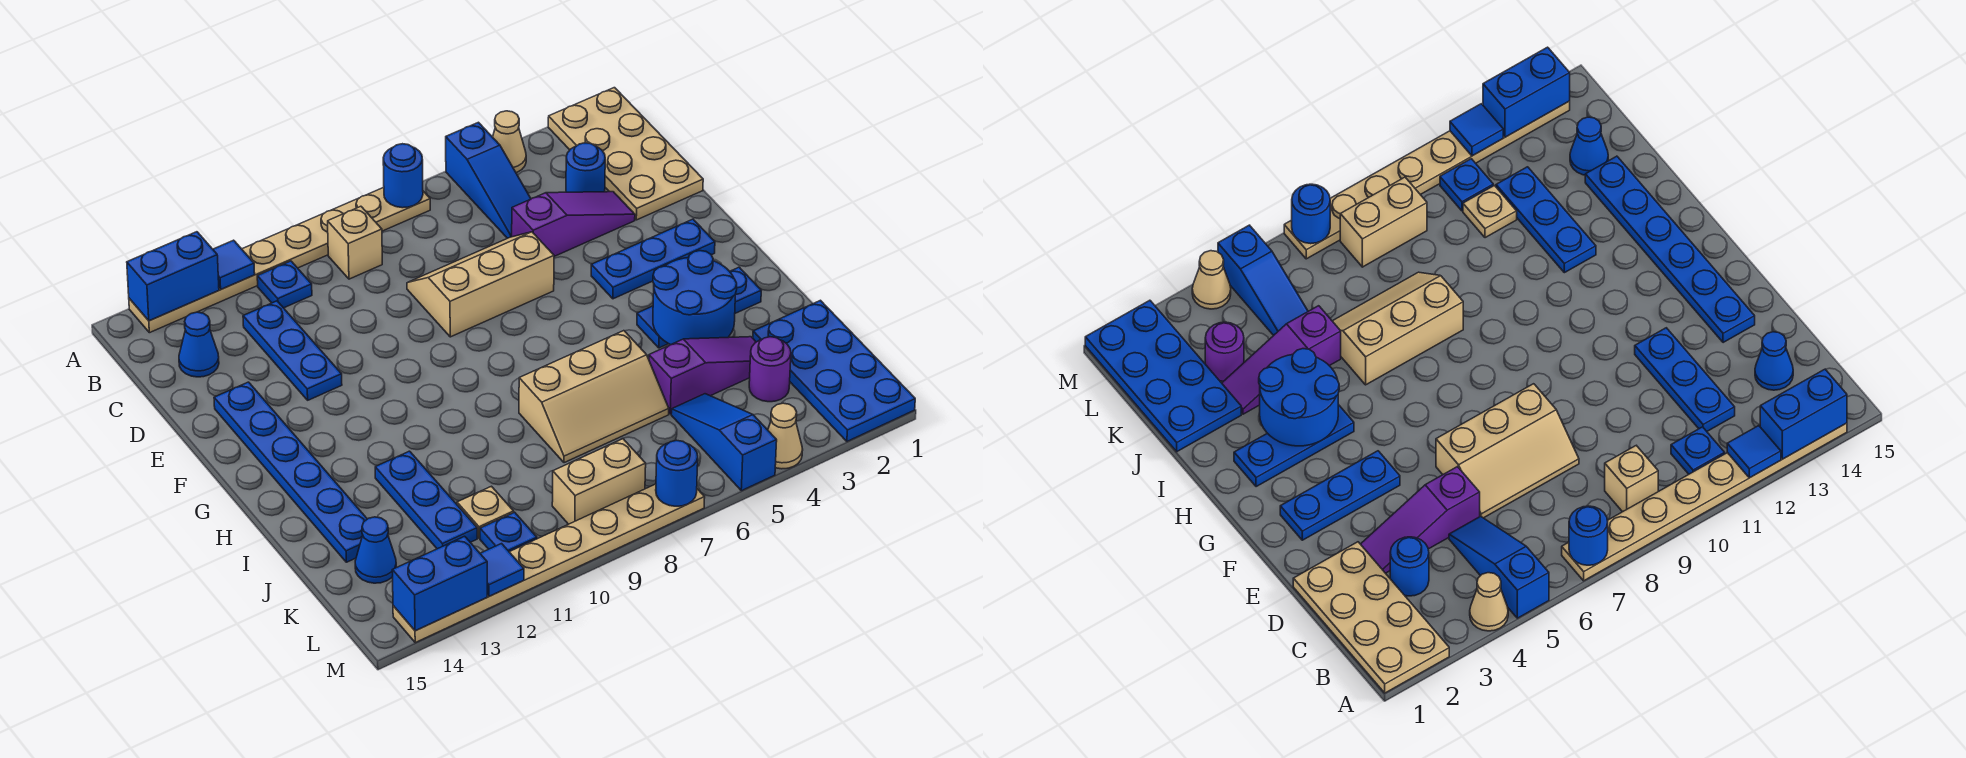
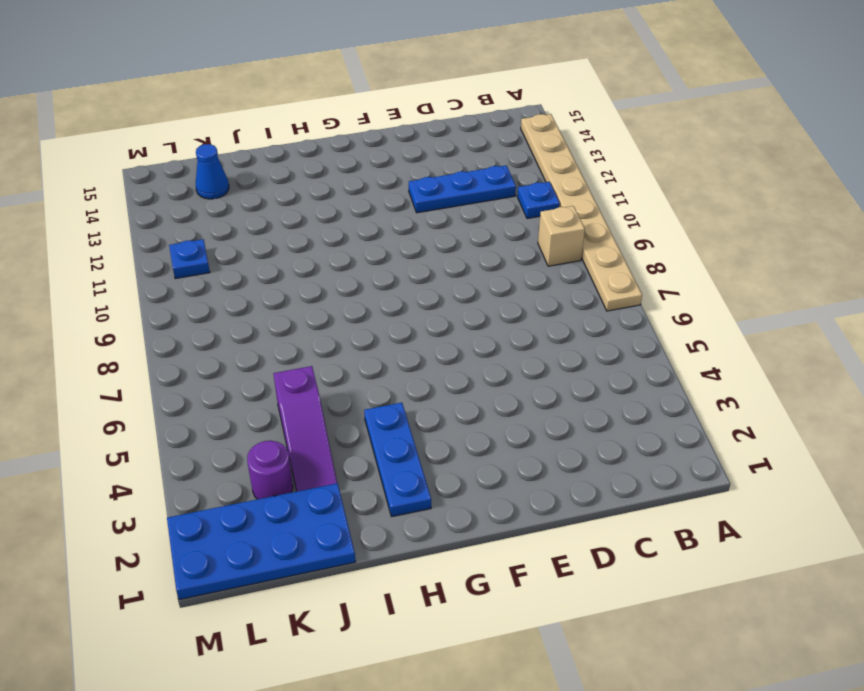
none -> tan plate A1:D2 level 1
none -> tan cone A4 level 1
none -> blue slope A5:C5 level 1 top A
none -> blue round brick C3 level 1

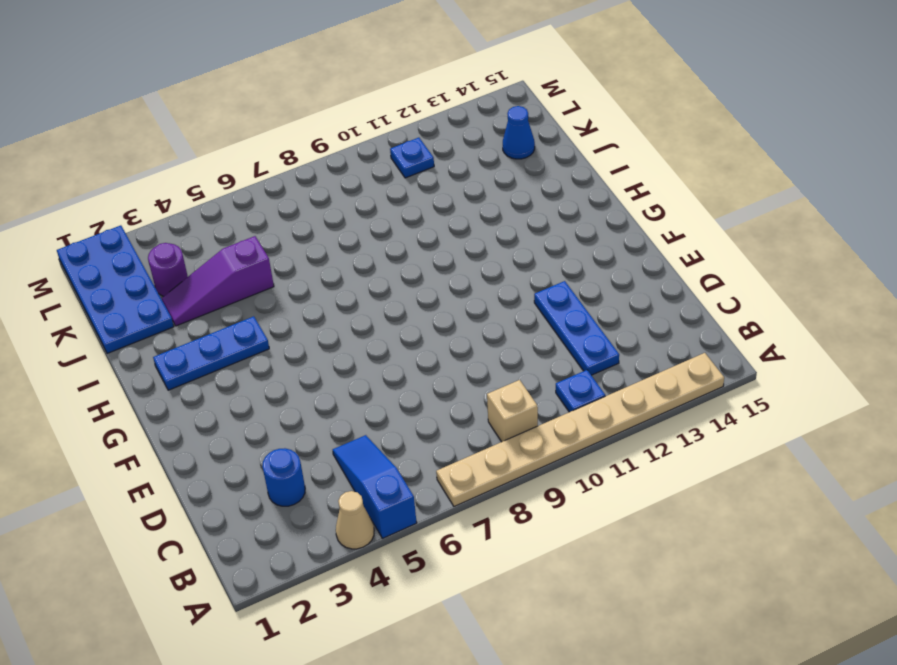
none -> tan plate A1:D2 level 1
none -> blue cone C14 level 1
none -> purple slope D3:D5 level 1 top 5
none -> tan slope D6:E8 level 1 top E

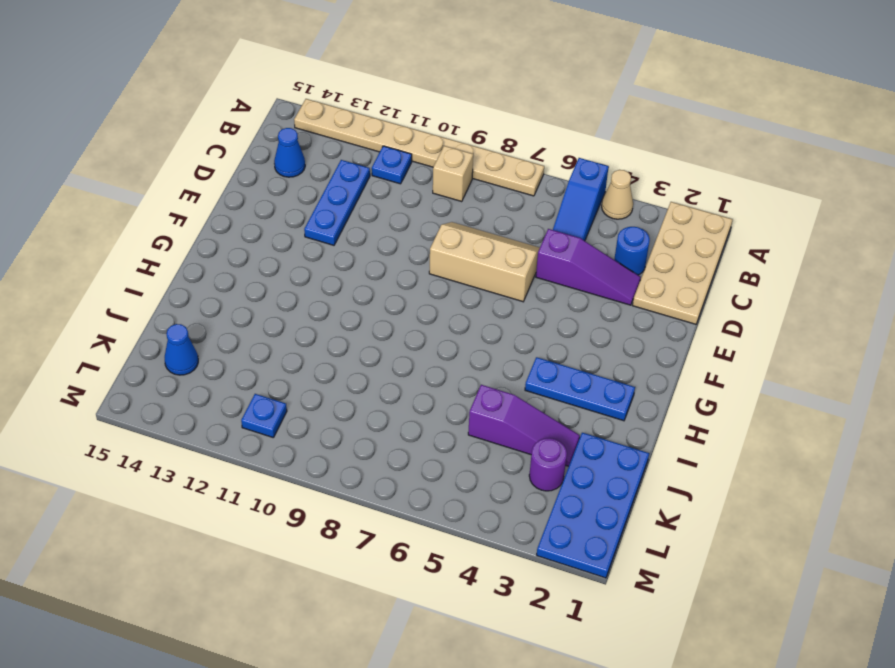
none -> blue plate E14:J14 level 1
none -> blue plate F2:F4 level 1
none -> tan slope I6:J8 level 1 top I
none -> blue plate I12:K12 level 1

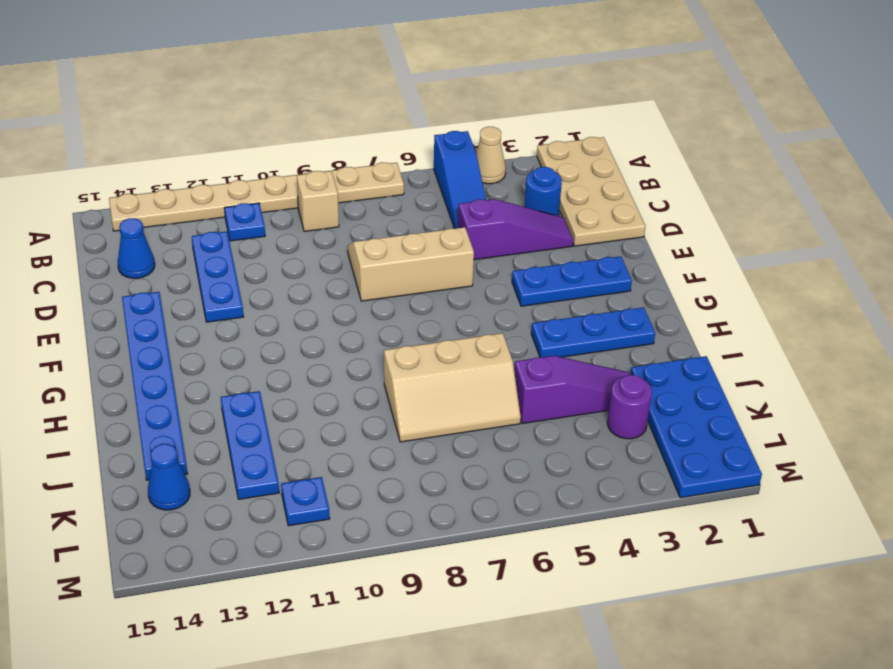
none -> blue slope K5:M5 level 1 top M
none -> tan plate K11 level 1
none -> tan brick L8:L9 level 1
none -> tan cone M4 level 1

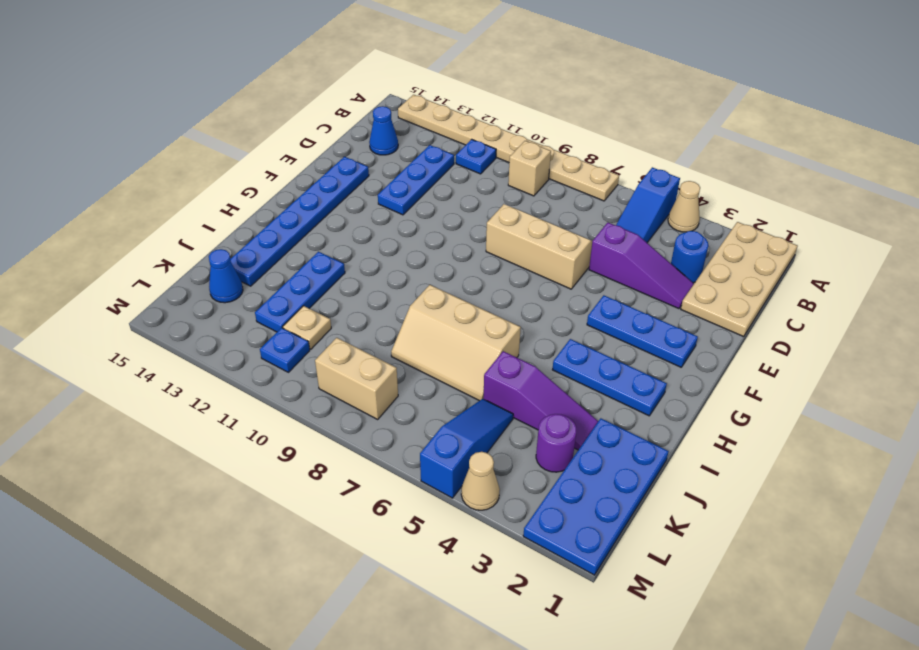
none -> tan plate M7:M14 level 1
none -> blue round brick A7 level 2
none -> blue tile A12 level 2
none -> blue brick A13:A14 level 2

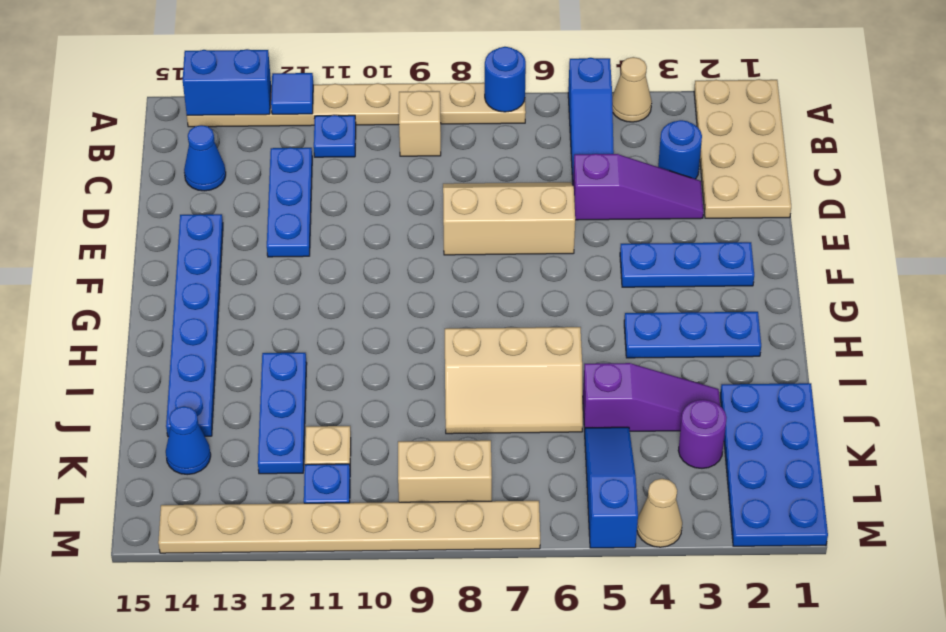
none -> blue round brick H3:I4 level 2
none -> blue round brick M7 level 2
none -> blue tile M12 level 2
none -> blue brick M13:M14 level 2

